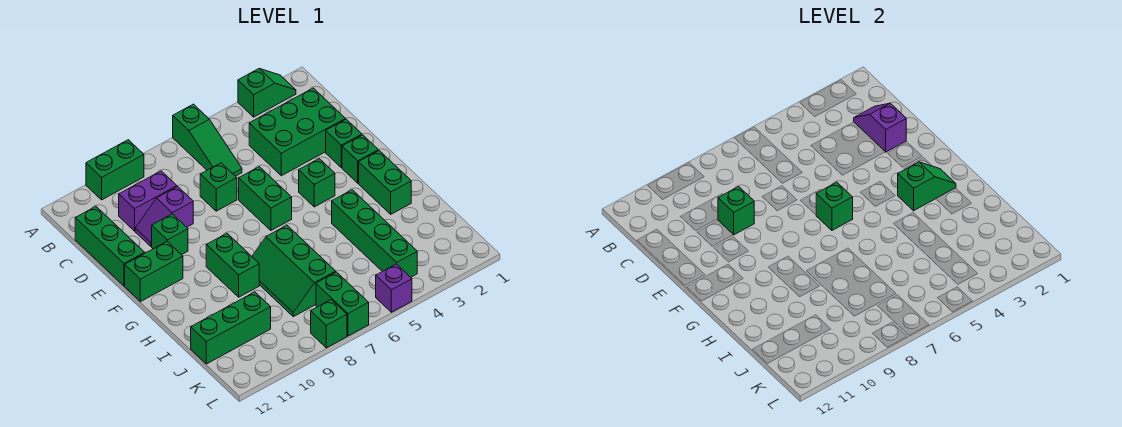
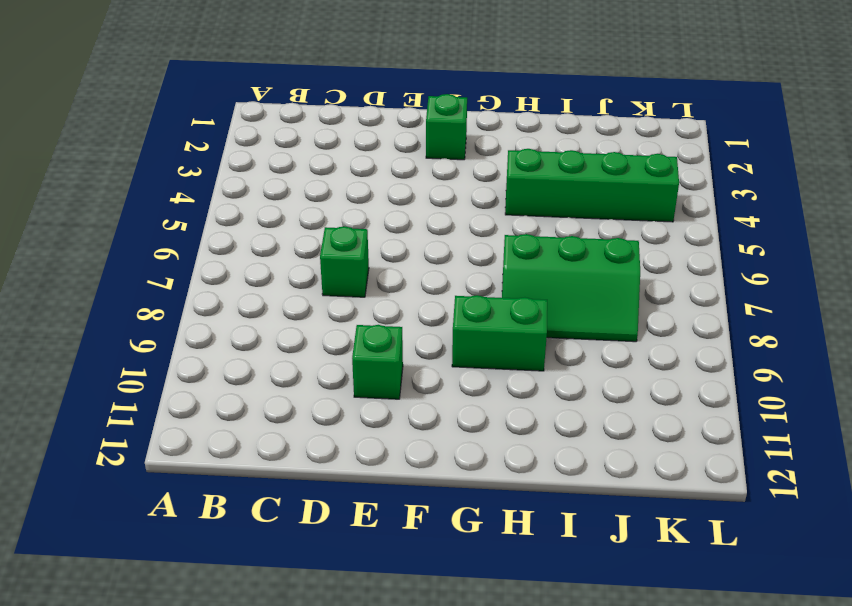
none -> green slope A2:A3 level 1 top 3
none -> green slope A6:C6 level 1 top A
none -> green brick A9:A10 level 1

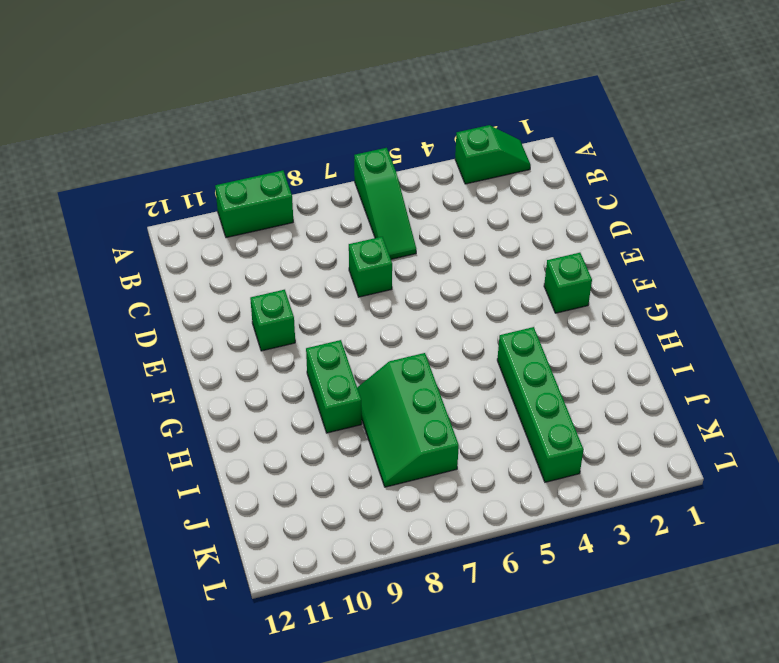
none -> green brick C2:D4 level 1
none -> purple brick C9:C10 level 1
none -> green brick C12:E12 level 1

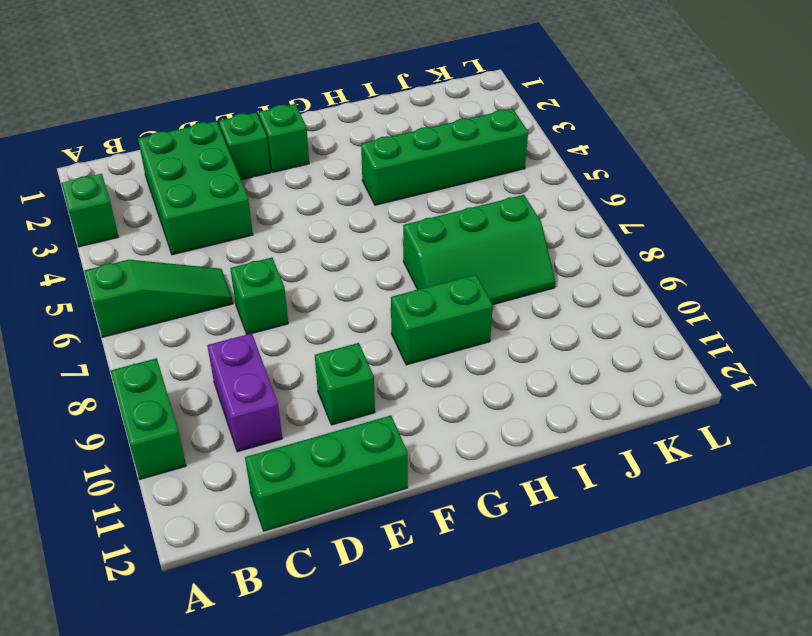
none -> purple slope D9:D10 level 1 top 9
none -> green brick E6:F6 level 1
none -> green brick F4 level 1

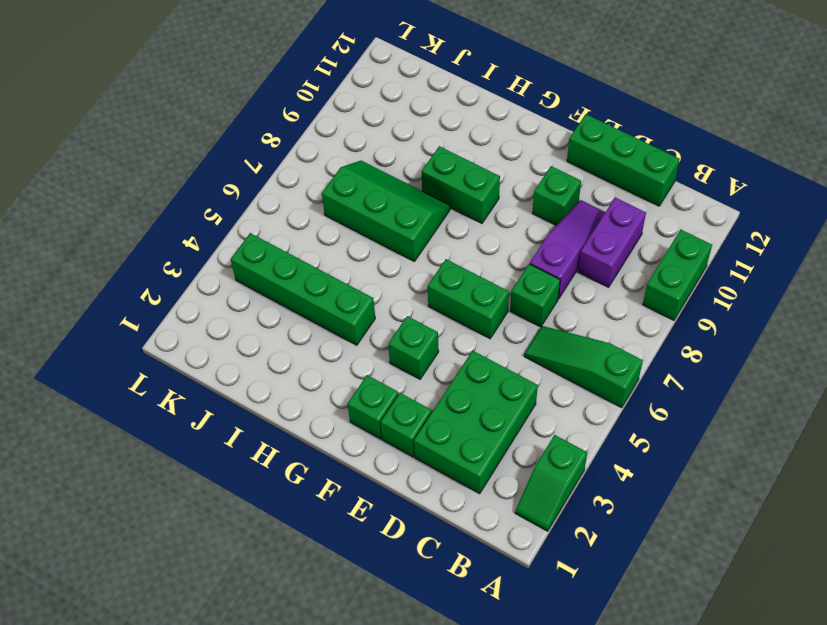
purple slope D8:D10 level 1 top 8 -> purple slope D9:D10 level 1 top 9
none -> green brick F11:F12 level 1
none -> green brick G2:H2 level 1
none -> green brick J10:J12 level 1

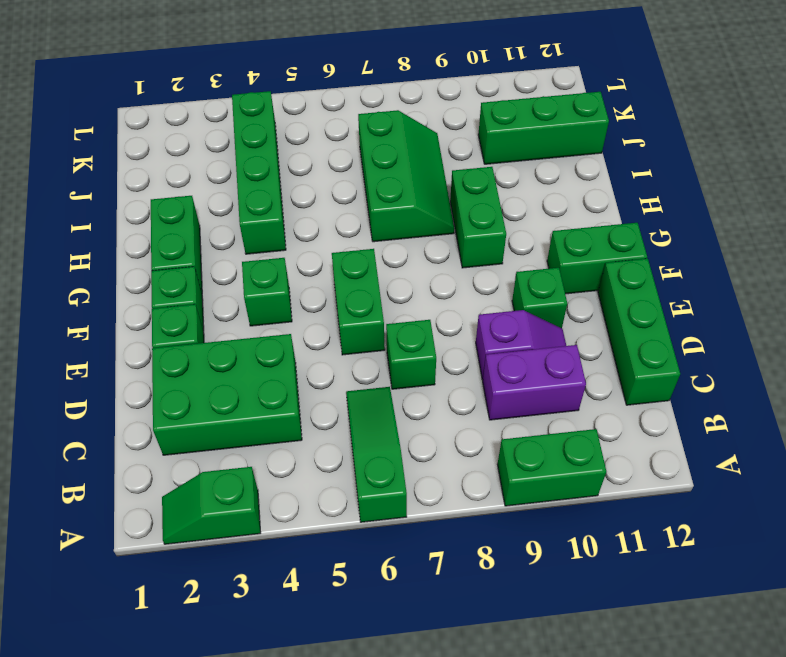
none -> green brick K7:L7 level 1
none -> purple brick L5 level 1
none -> green brick L8 level 1

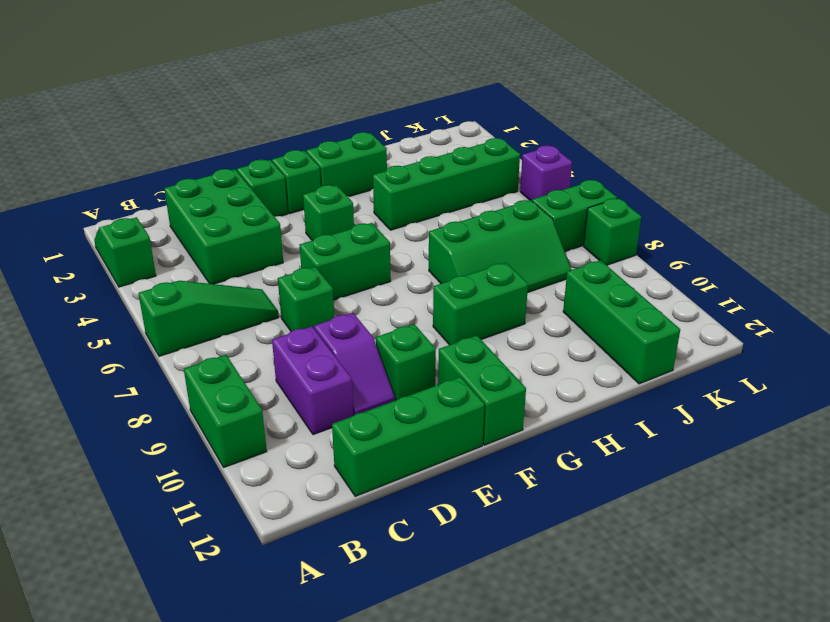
none -> purple slope C2:D2 level 2 top D
none -> green brick D9 level 2
none -> green brick F6 level 2

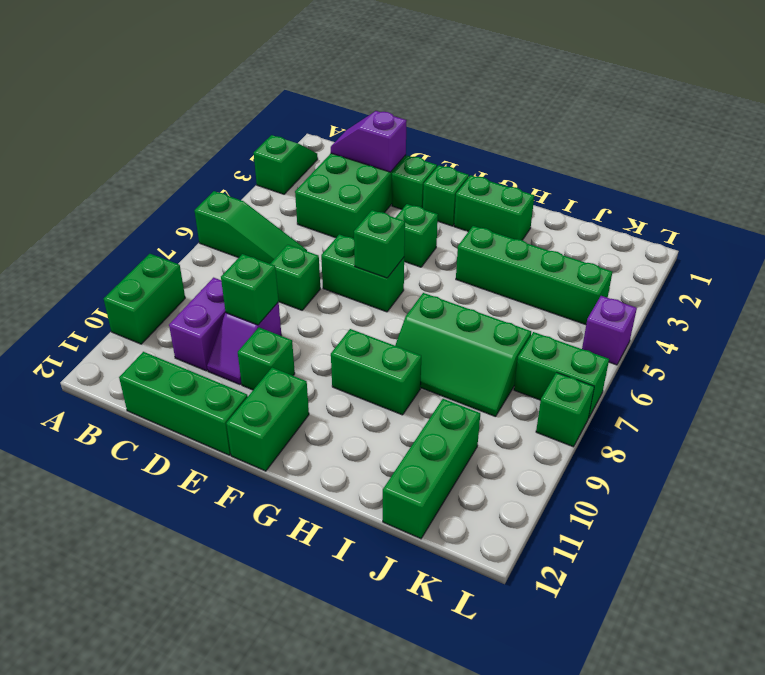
none -> green slope G2:G3 level 2 top 3

